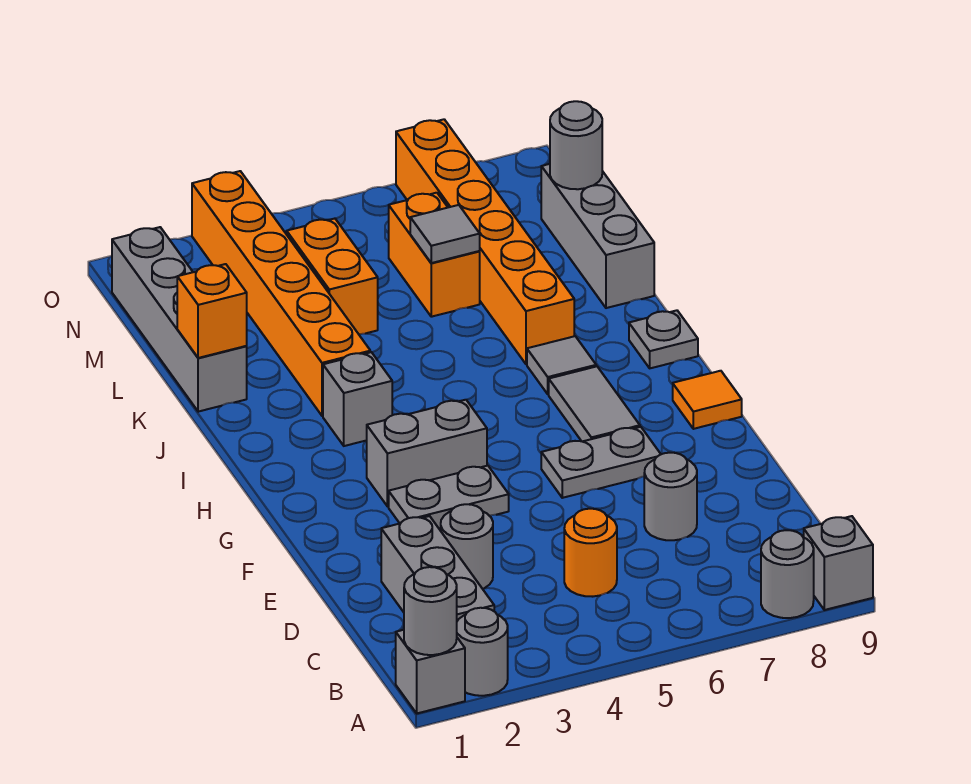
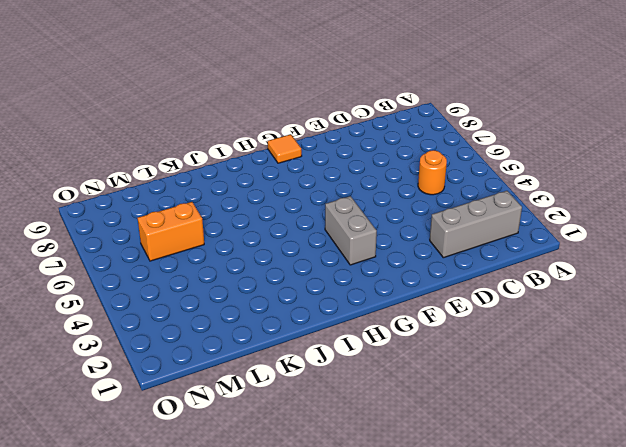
none -> grey brick A1 level 1
none -> grey round brick A2 level 1
none -> grey round brick A8 level 1

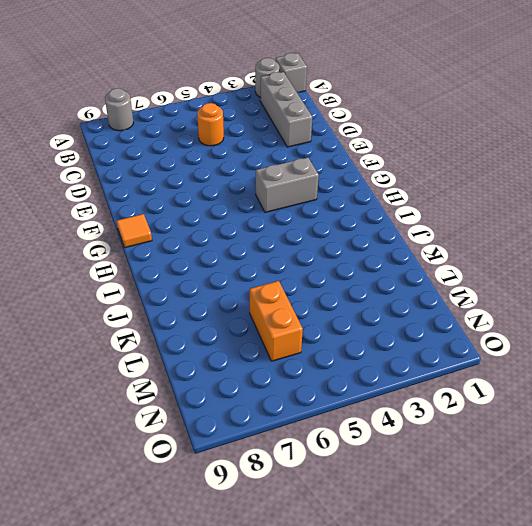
none -> grey brick A9 level 1
none -> grey round brick D3 level 1
none -> grey round brick D7 level 1

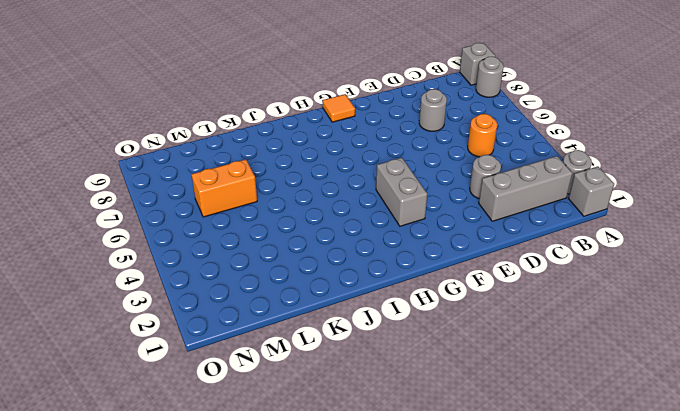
none -> grey plate F3:F4 level 1
none -> grey plate F6:F7 level 1
none -> grey tile G7:H7 level 1

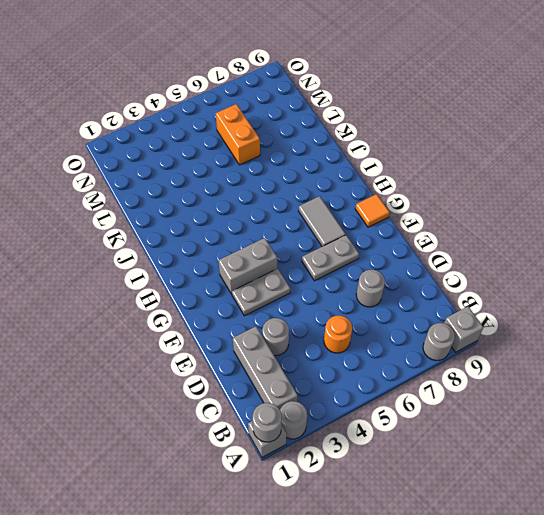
none -> grey brick I3 level 1
none -> grey tile I7 level 1
none -> grey plate I9 level 1

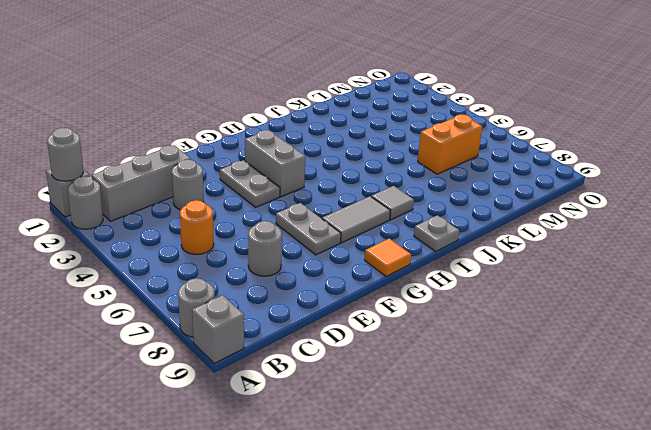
none -> grey brick I3 level 1
none -> orange brick J3:O3 level 1
none -> orange brick J7:O7 level 1

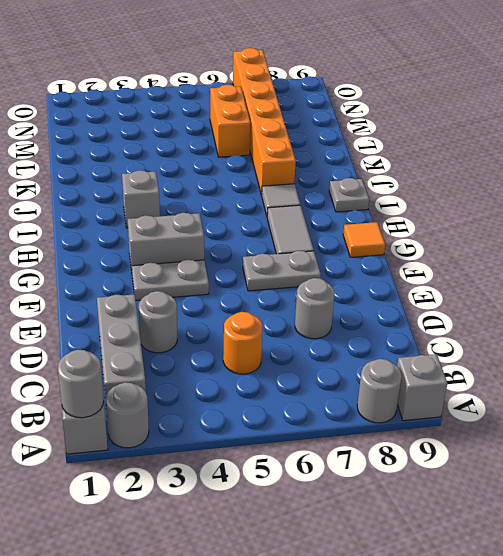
none -> orange brick J3:O3 level 1
none -> grey brick K1:N1 level 1
none -> grey brick K9:M9 level 1

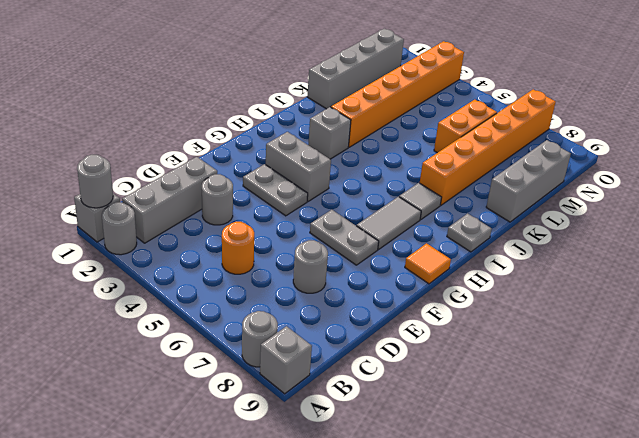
none -> orange brick L4:M4 level 1
none -> orange brick K1 level 2
none -> grey tile L6 level 2

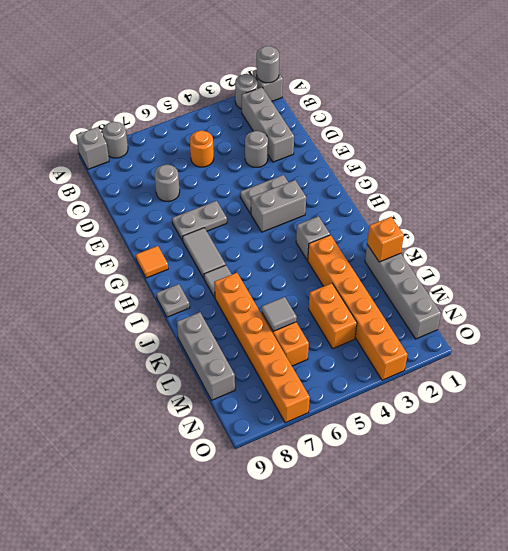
none -> grey round brick M9 level 2

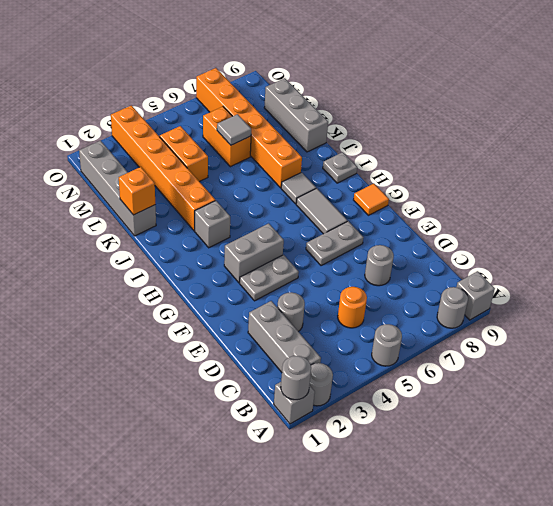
grey round brick A5 level 1 -> grey round brick M9 level 2

